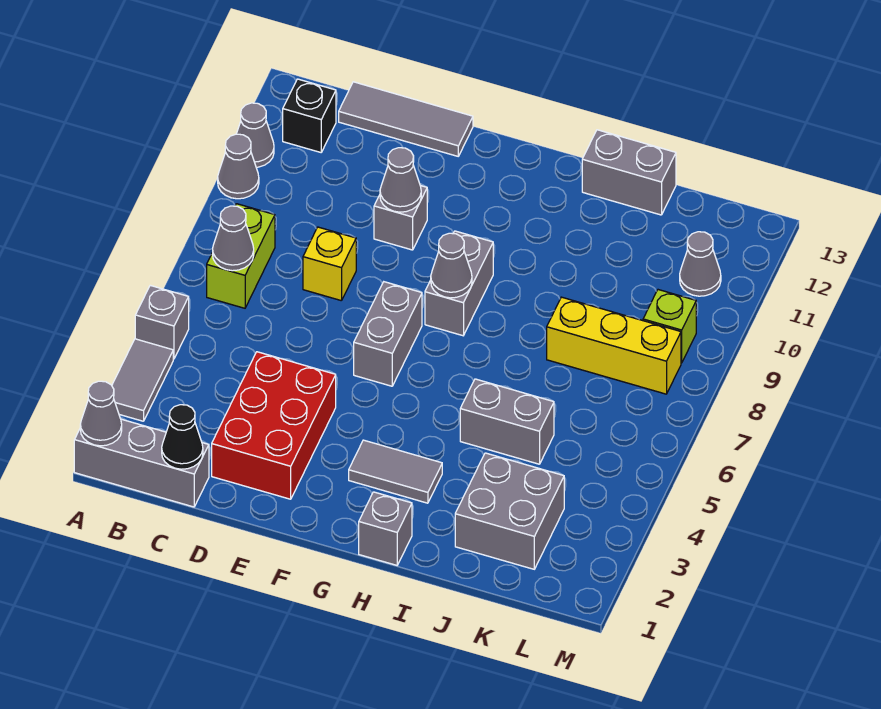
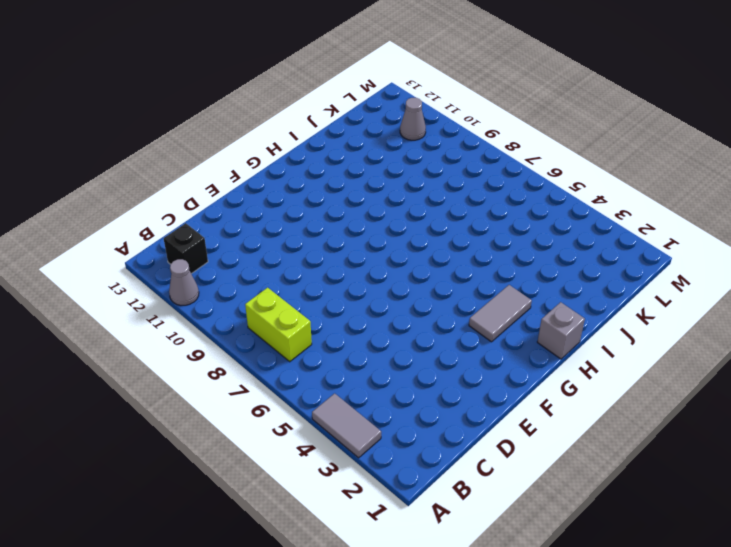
none -> grey brick A1:C1 level 1
none -> grey brick A5 level 1
none -> grey cone A10 level 1

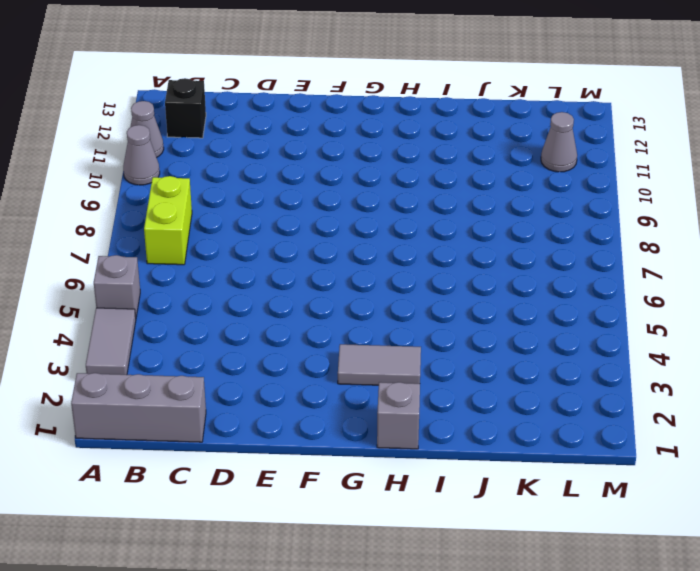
none -> grey tile C13:E13 level 1
none -> red brick D2:E4 level 1
none -> yellow brick D8 level 1

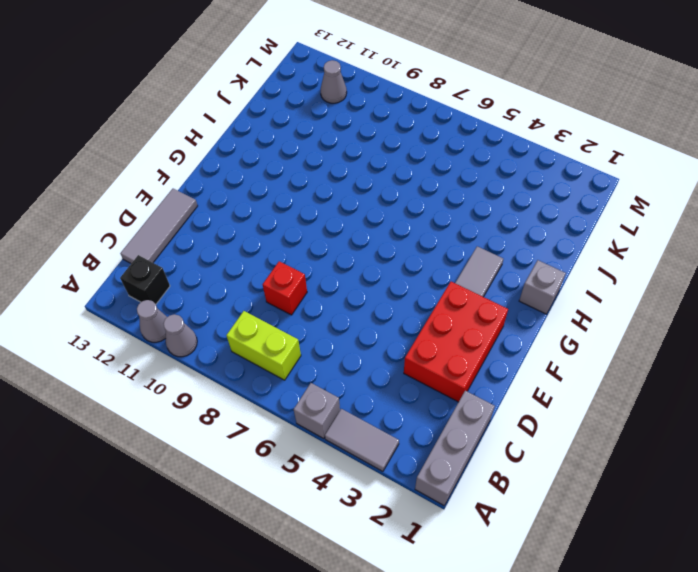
red brick D2:F3 level 1 -> red brick D2:E4 level 1
red brick D8 level 1 -> yellow brick D8 level 1
none -> grey brick E10 level 1
none -> grey brick F6:F7 level 1
none -> grey brick G8:G9 level 1

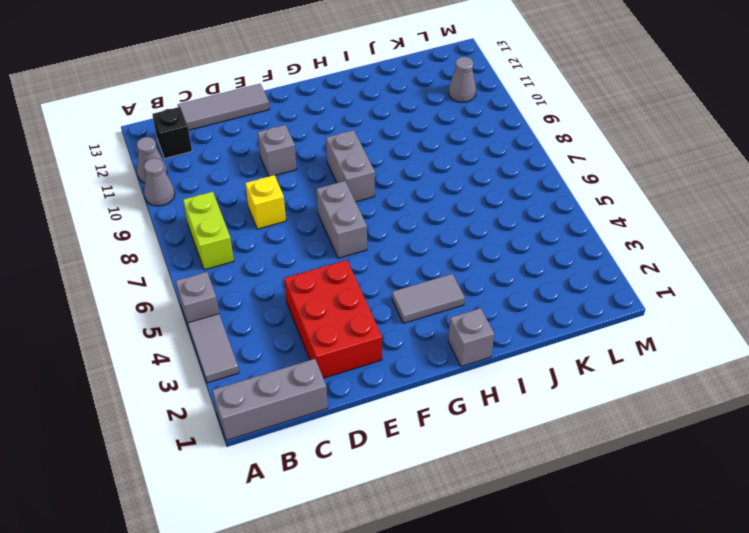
none -> grey brick I5:J5 level 1
none -> grey brick I13:J13 level 1
none -> grey brick J2:K3 level 1

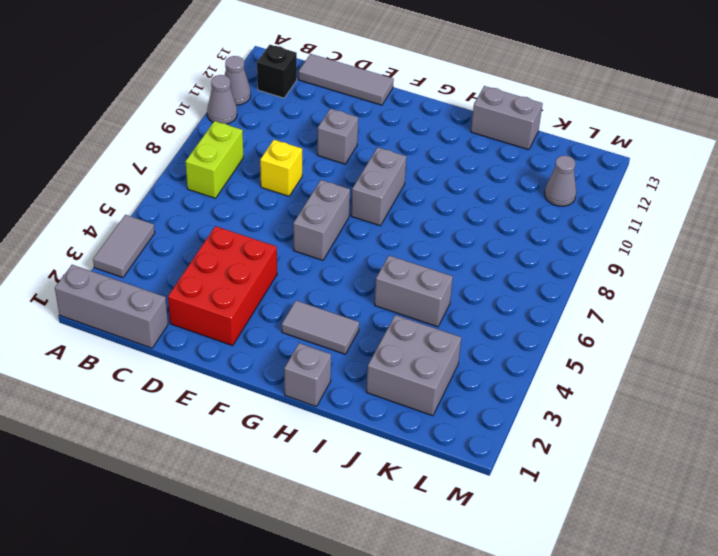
none -> grey brick A5 level 1
none -> yellow brick J8:L8 level 1
none -> lime brick L9 level 1

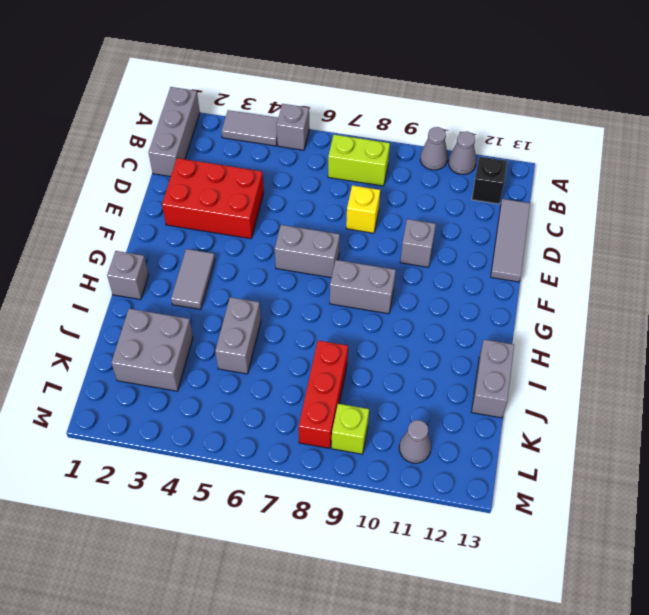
red brick J8:L8 level 1 -> yellow brick J8:L8 level 1
none -> grey cone A1 level 2
none -> grey cone B7 level 2
none -> black cone C1 level 2

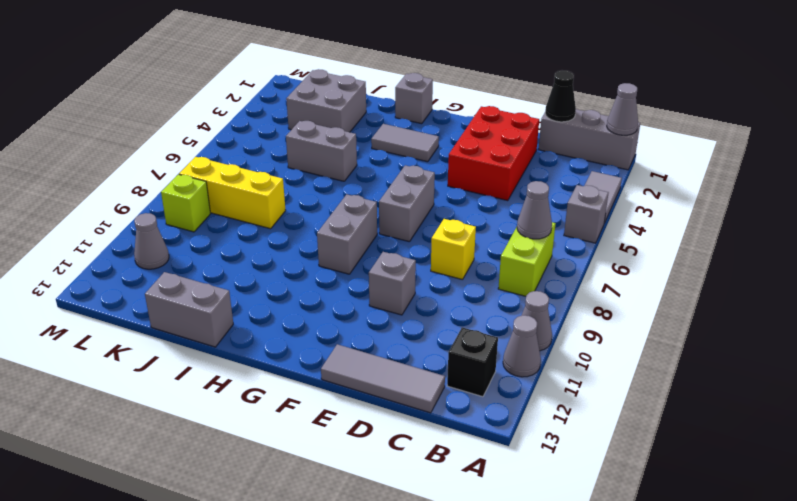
none -> grey cone E10 level 2
none -> grey cone G8 level 2

